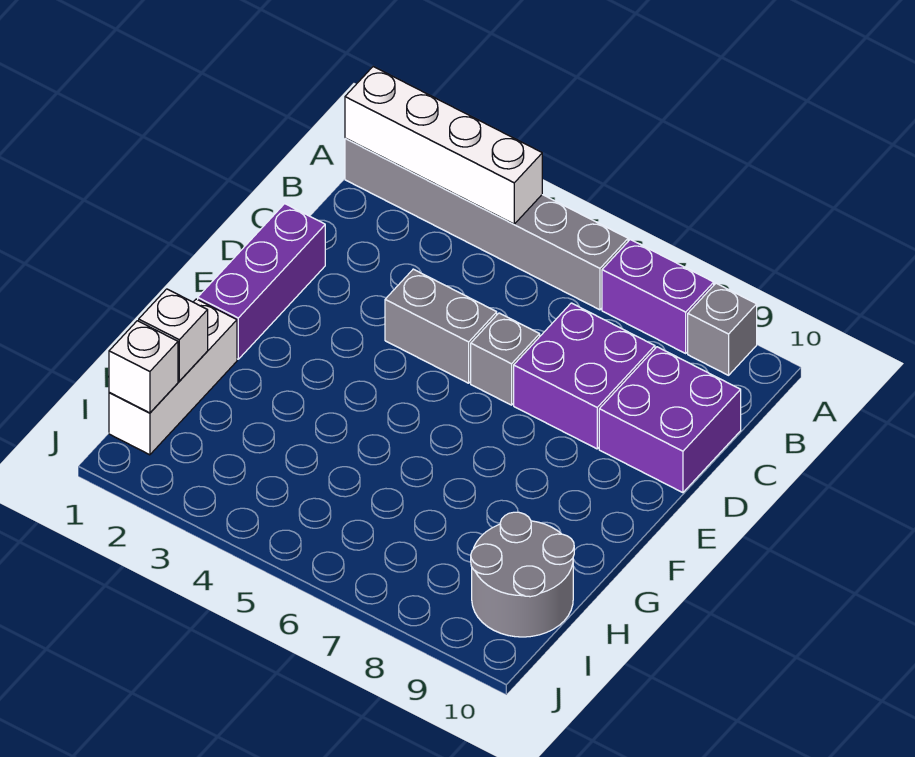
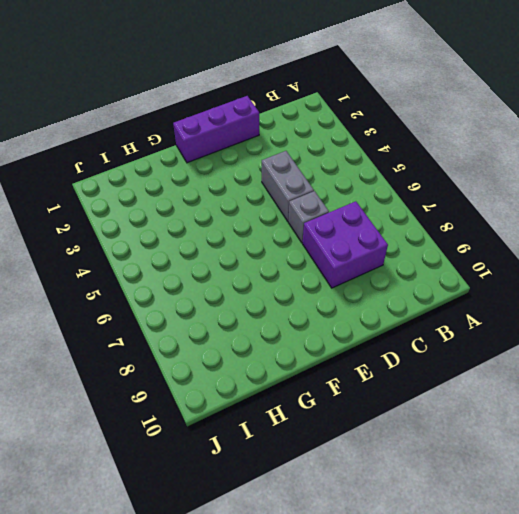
none -> grey brick A1:A6 level 1
none -> purple brick A7:A8 level 1
none -> grey brick A9 level 1

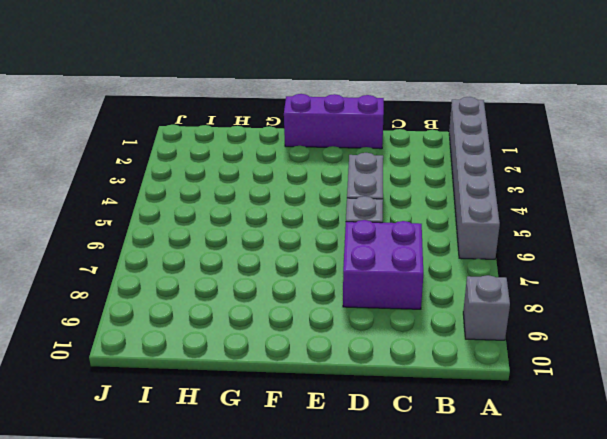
none -> purple brick A7:A8 level 1
none -> purple brick C9:D10 level 1
none -> white brick G1:I1 level 1

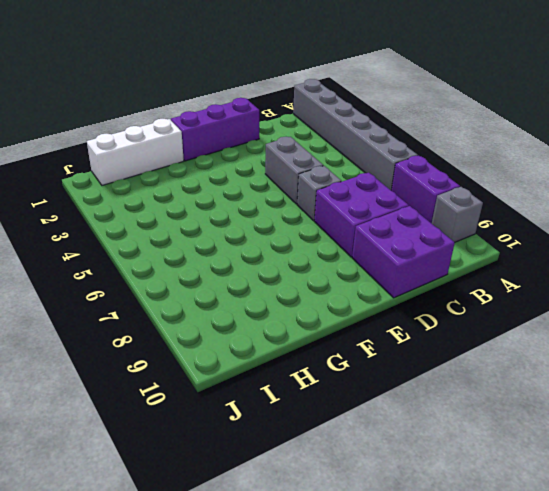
none -> grey round brick H9:I10 level 1
none -> white brick A1:A4 level 2
none -> white brick H1 level 2

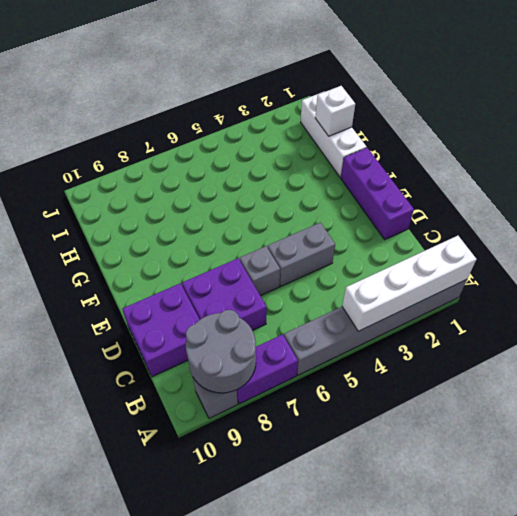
grey round brick A8:B9 level 2 -> grey round brick H9:I10 level 1
none -> white brick I1 level 2

